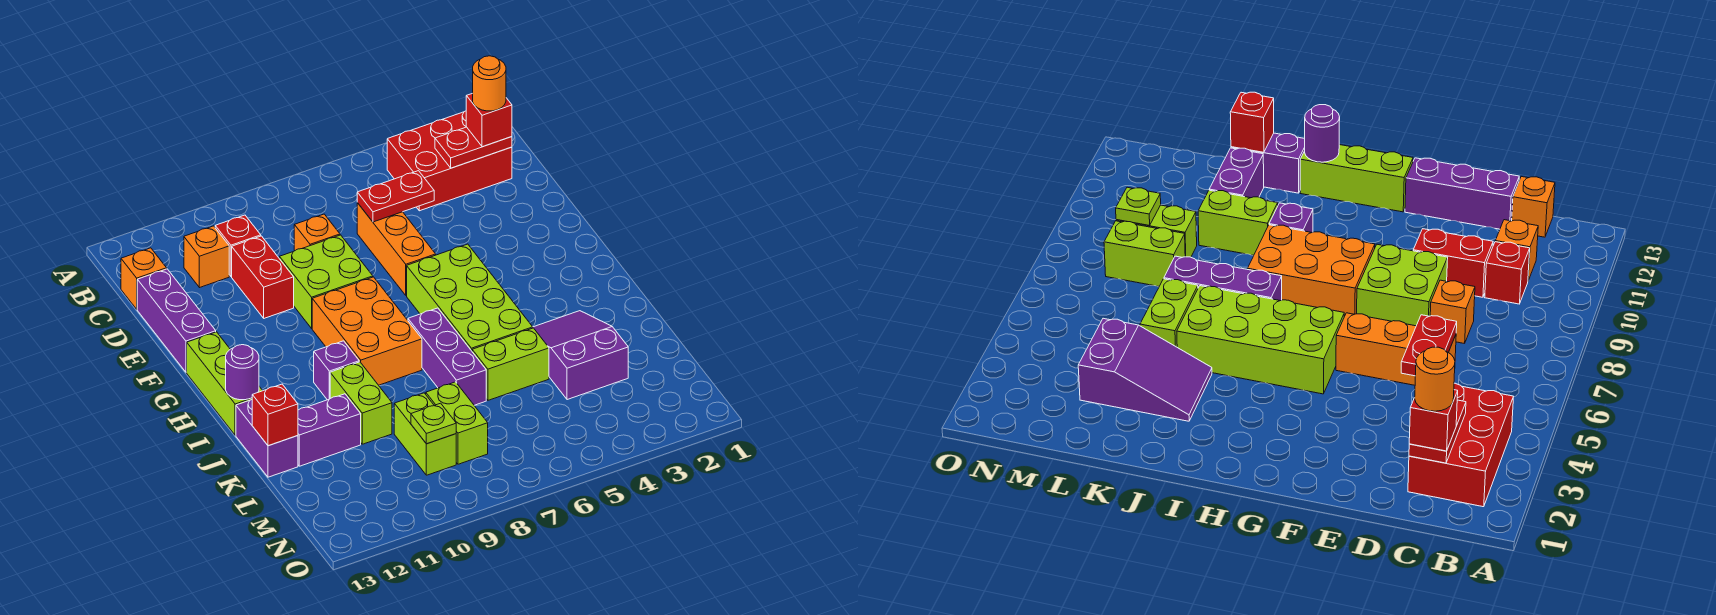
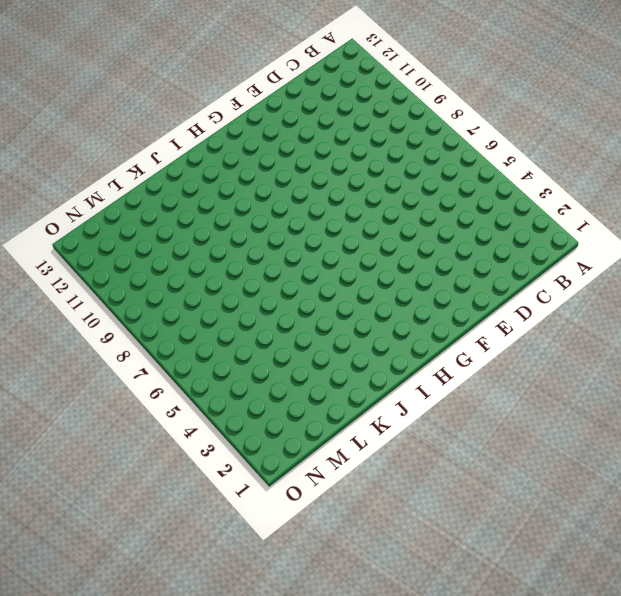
none -> red brick B2:C4 level 1
none -> red brick C10 level 1
none -> orange brick C11 level 1

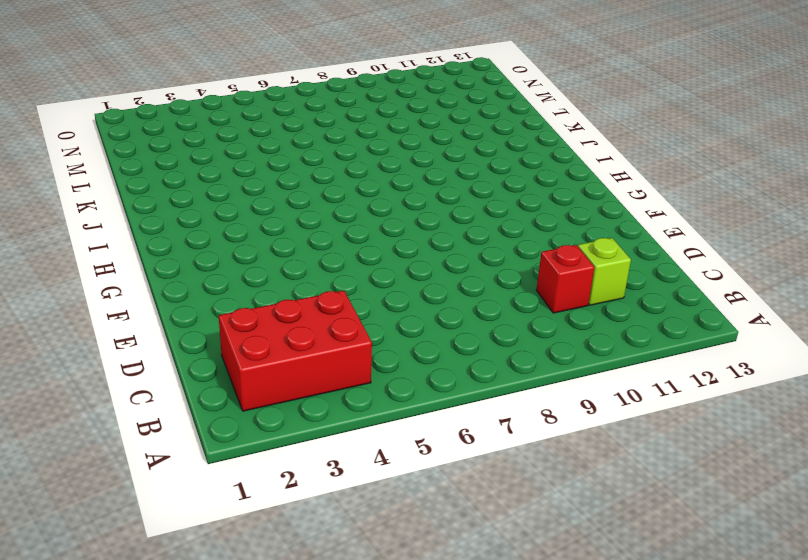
lime brick C11 level 1 -> orange brick C11 level 1
none -> orange brick C13 level 1
none -> orange brick D6:F6 level 1
none -> orange brick D8 level 1

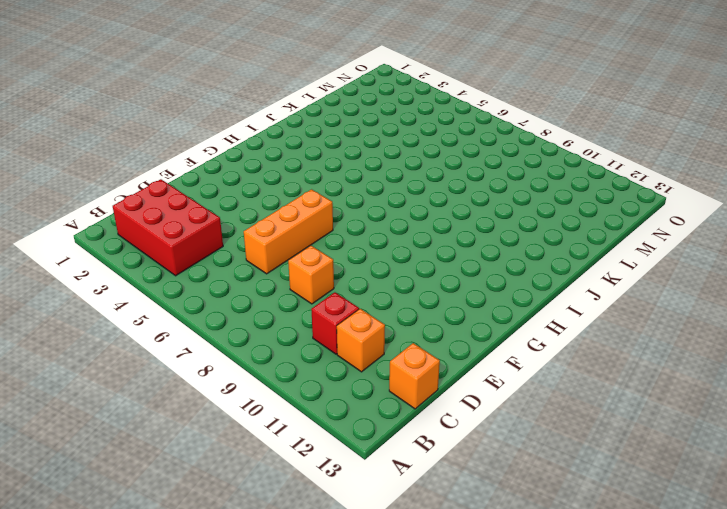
none -> red brick D10:E10 level 1
none -> purple brick D13:F13 level 1
none -> lime brick E8:F9 level 1

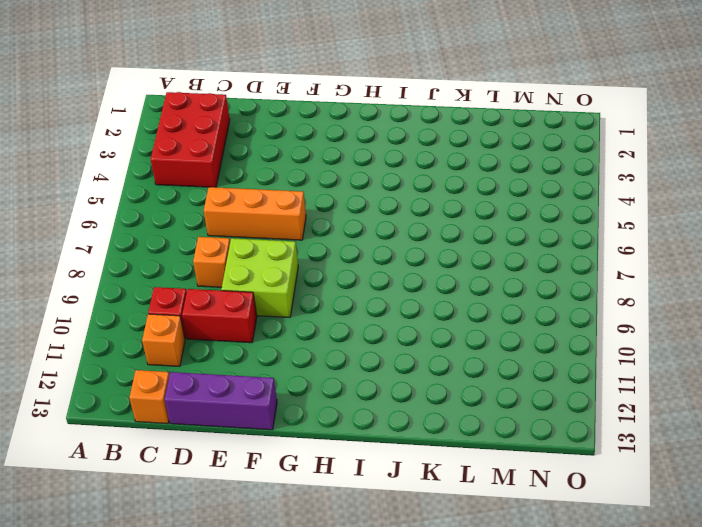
none -> lime brick G5:J6 level 1
none -> orange brick G8:I9 level 1
none -> lime brick G13:I13 level 1

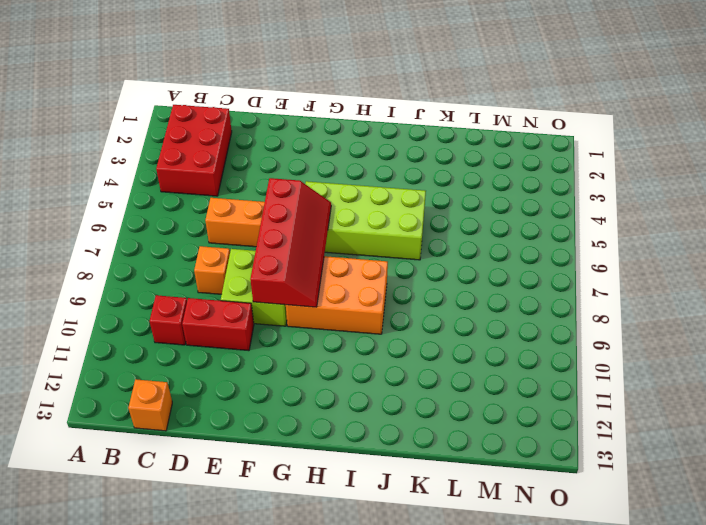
red slope F6:G9 level 2 top F -> none
none -> orange brick C11 level 1
none -> purple brick D13:F13 level 1
none -> lime brick G13:I13 level 1

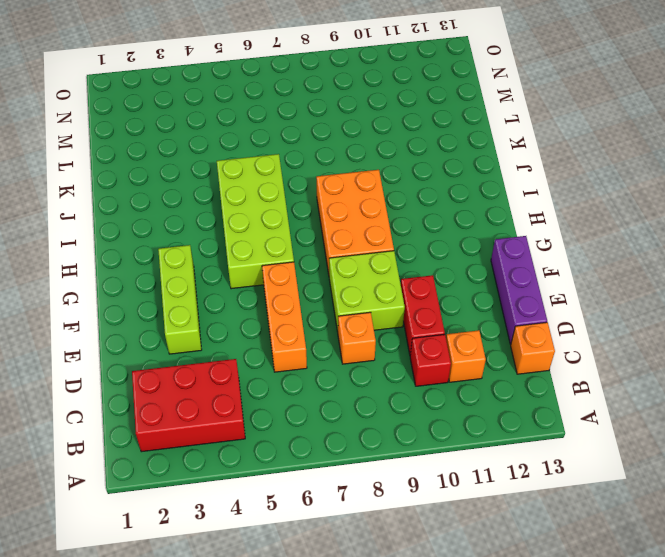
lime brick E3:G3 level 1 -> lime brick G13:I13 level 1
none -> purple brick I7:K7 level 1
none -> purple brick I10 level 1
none -> purple slope J3:L4 level 1 top L

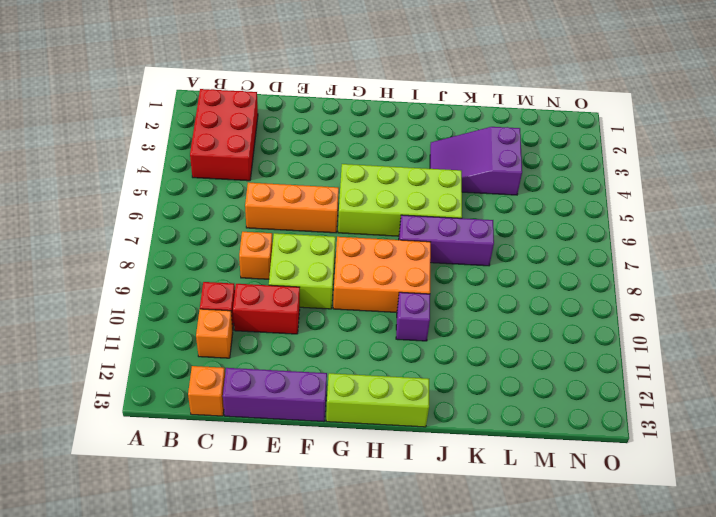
none -> lime brick J10:K10 level 1
none -> purple brick J13:K13 level 1
none -> lime brick K5:K6 level 1

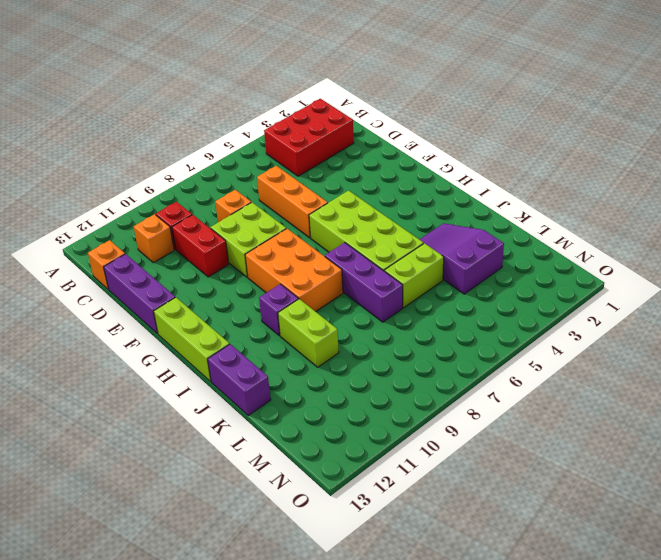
none -> purple brick K11:K12 level 1
none -> lime brick L8:M8 level 1
none -> lime brick L9:M9 level 1

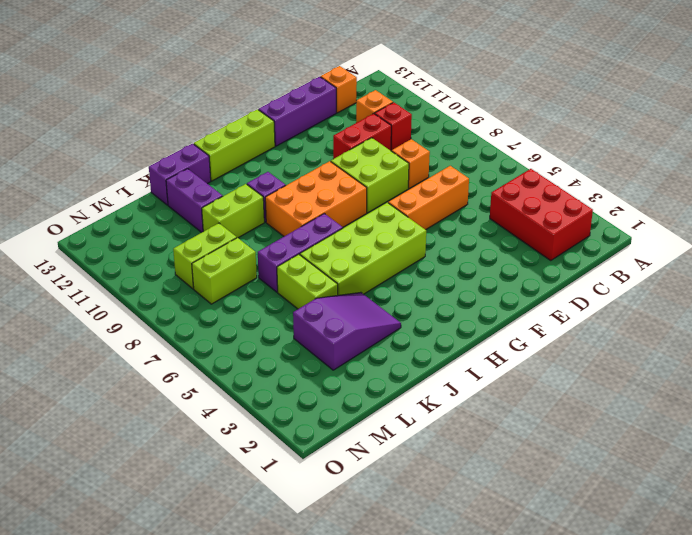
none -> red plate C2:C3 level 2
none -> red plate D5:D6 level 2
none -> purple round brick I13 level 2

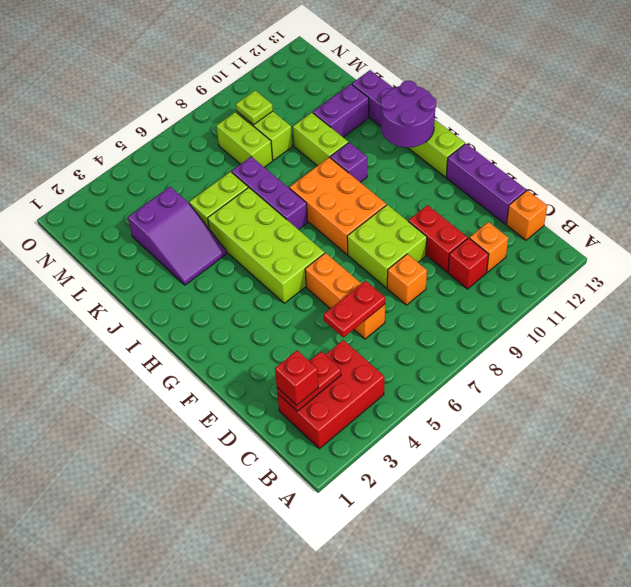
purple round brick H12:I13 level 2 -> purple round brick I13 level 2
none -> red brick K13 level 2
none -> orange round brick C2 level 4

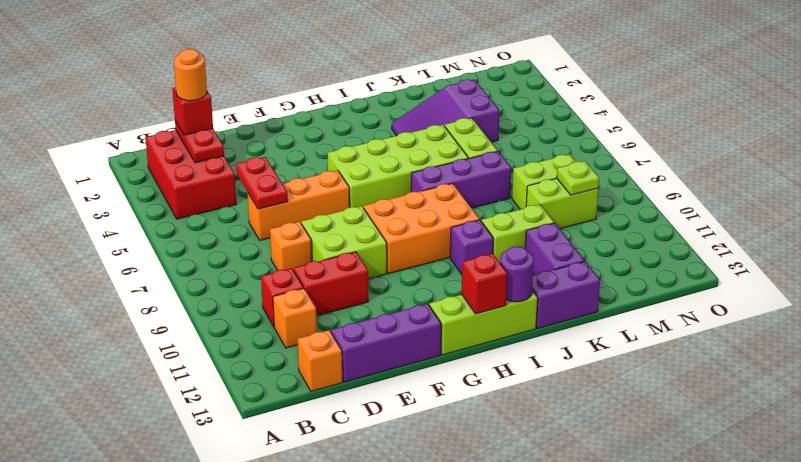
red brick H13 level 2 -> red brick K13 level 2

